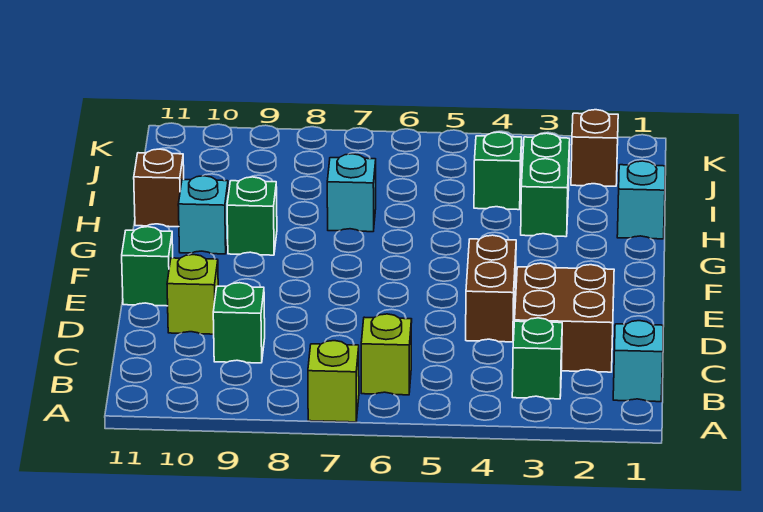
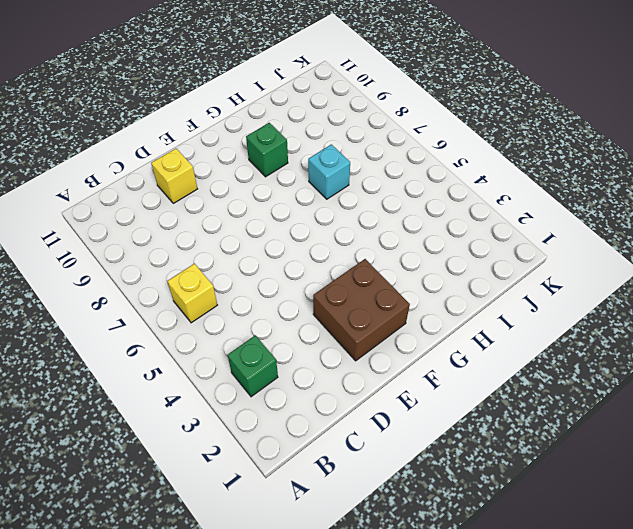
yellow brick B6 level 1 -> lime brick B6 level 1
yellow brick D10 level 1 -> lime brick D10 level 1
brown brick E2:F3 level 1 -> brown brick C2:D3 level 1
none -> lime brick A7 level 1
none -> cyan brick B1 level 1
none -> green brick C9 level 1

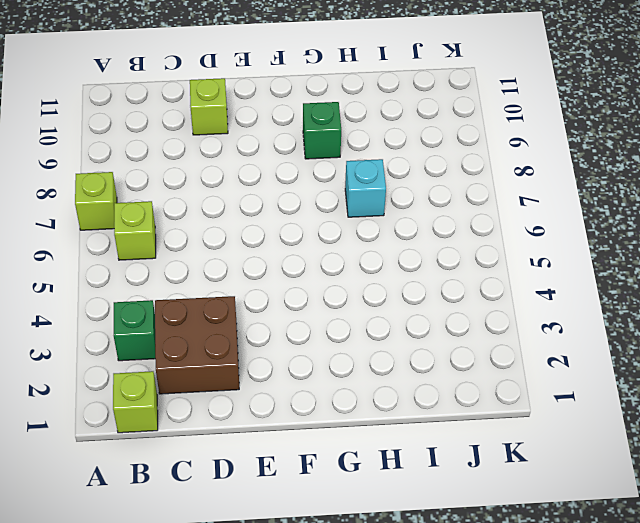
lime brick B1 level 1 -> cyan brick B1 level 1
none -> green brick C9 level 1
none -> brown brick D4:E4 level 1
none -> green brick E11 level 1

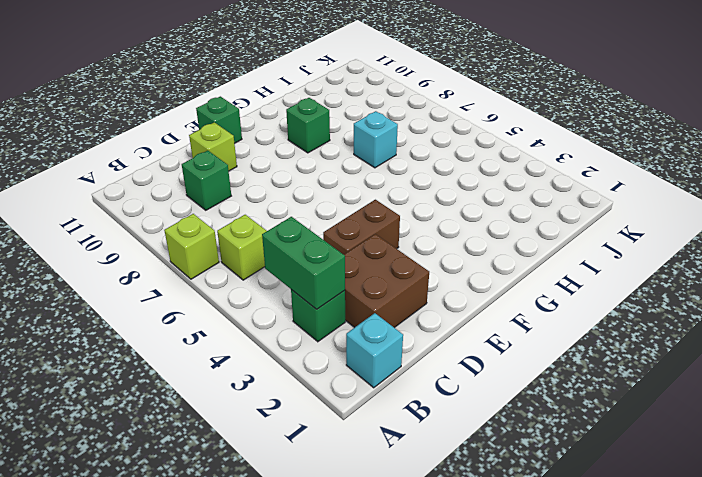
green brick B3:B4 level 2 -> green brick H3:I3 level 1
none -> cyan brick G10 level 1
none -> cyan brick H1 level 1
none -> brown brick H11 level 1

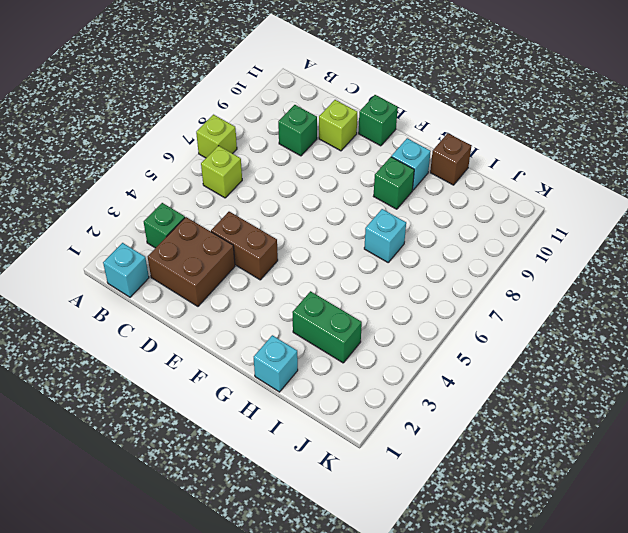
none -> green brick I4 level 1
none -> brown brick J2 level 1

